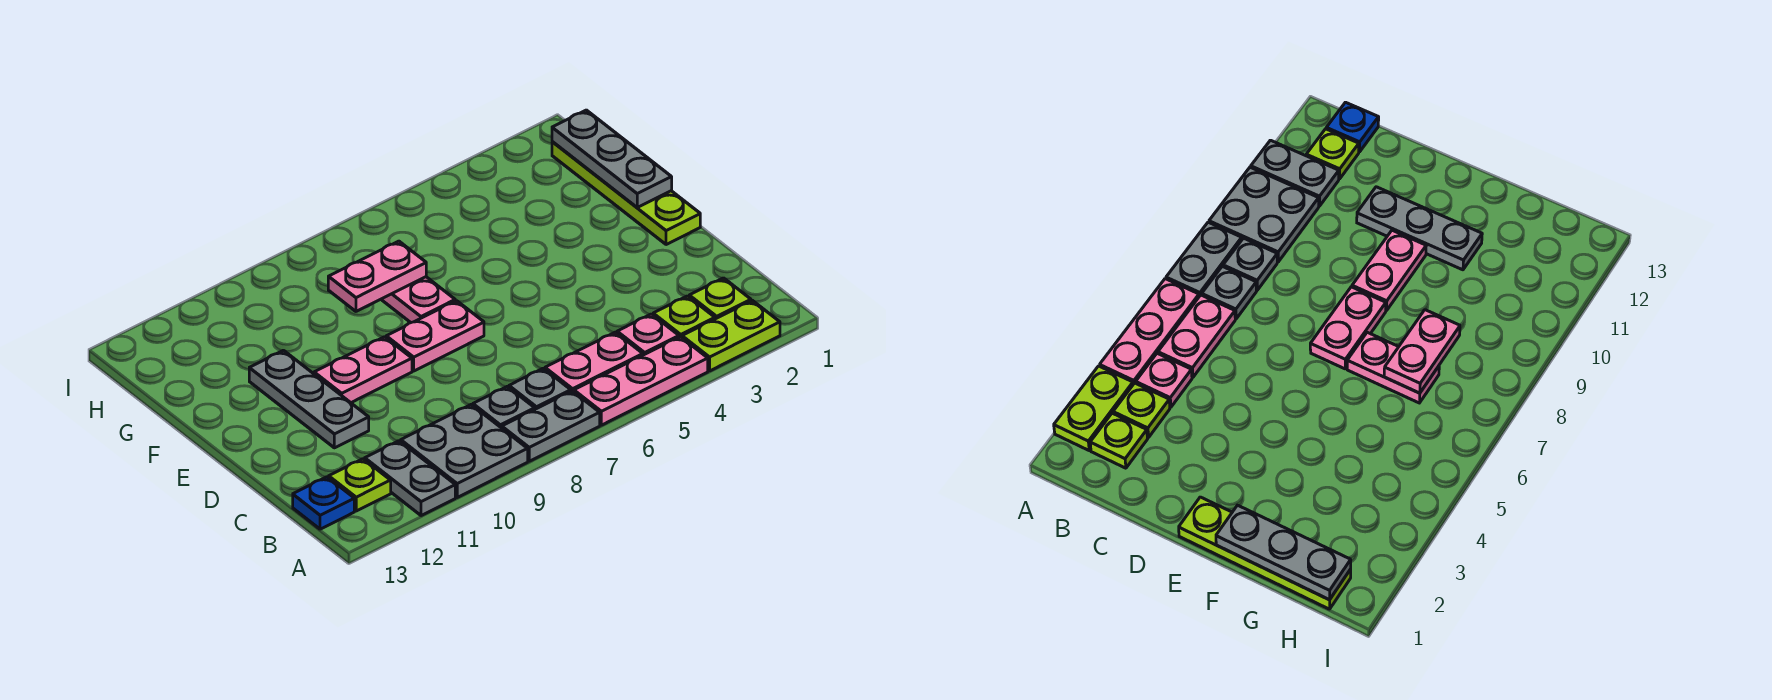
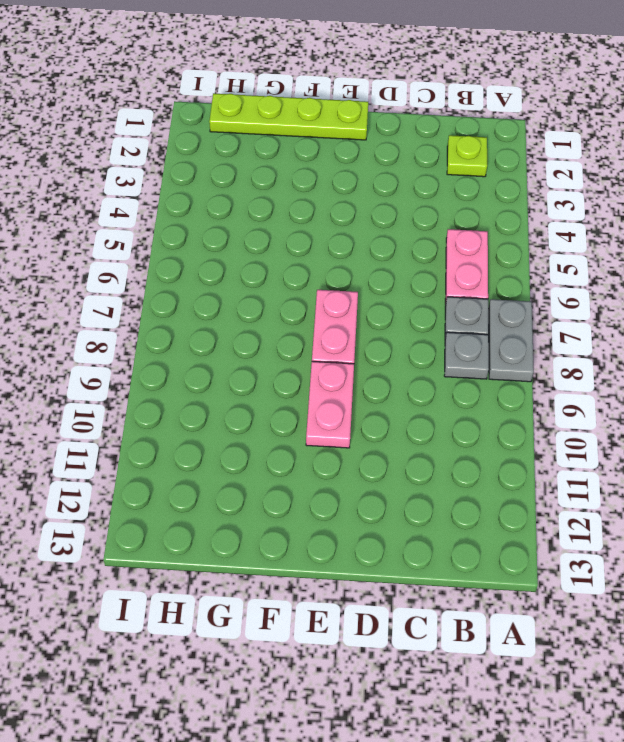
none -> lime plate A2:A3 level 1
none -> pink plate A4:A6 level 1
none -> grey plate A9:B10 level 1

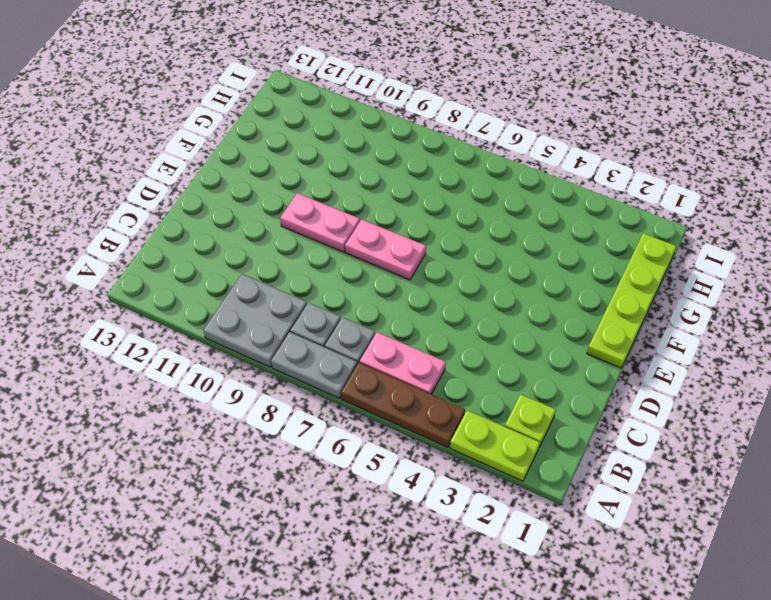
brown plate A4:A6 level 1 -> pink plate A4:A6 level 1
none -> grey plate A11:B11 level 1
none -> lime plate B3 level 1
none -> pink plate B4 level 1

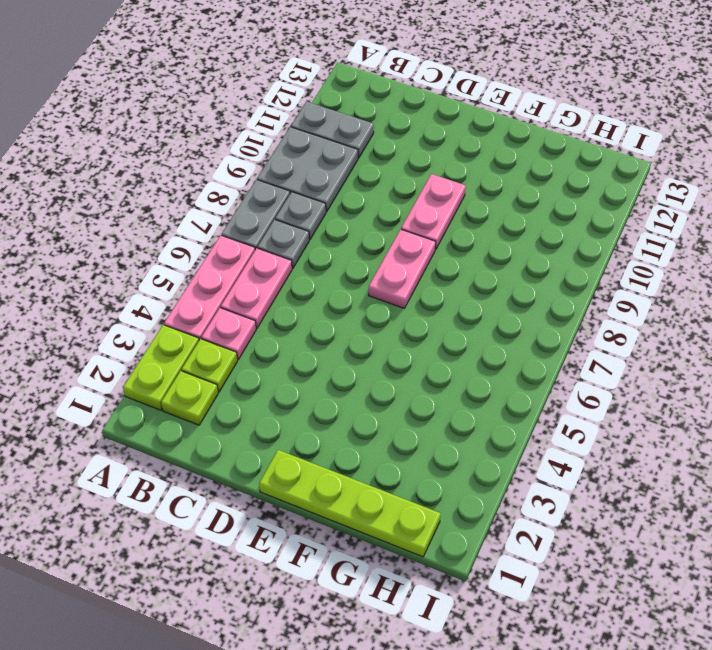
none -> lime plate B12 level 1
none -> blue plate B13 level 1
none -> grey plate D11:F11 level 1

